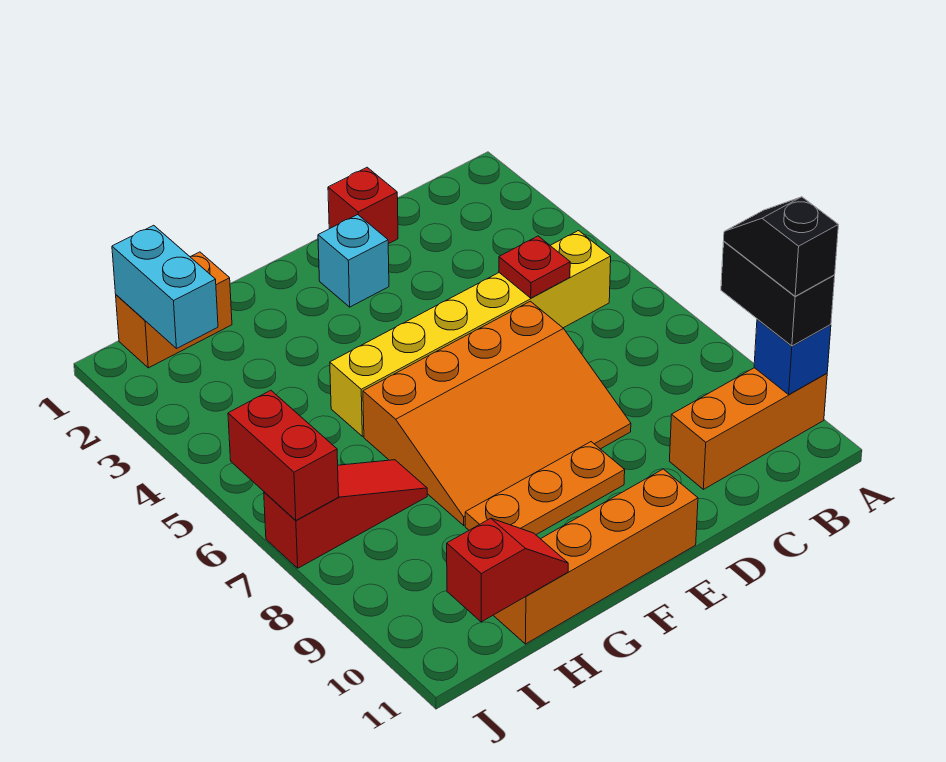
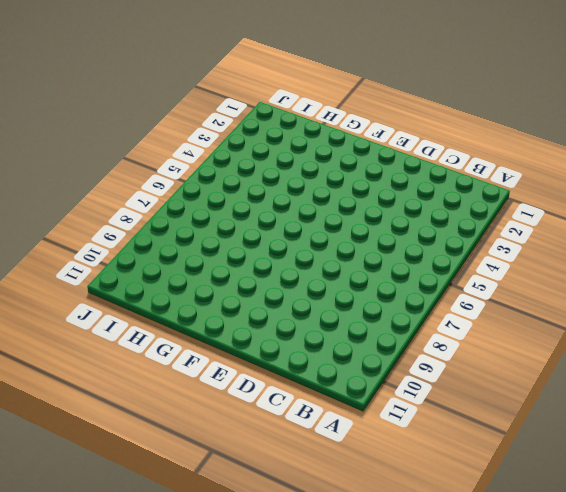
none -> orange brick A10:C10 level 1
none -> yellow brick B5:G5 level 1
none -> red brick D1 level 1

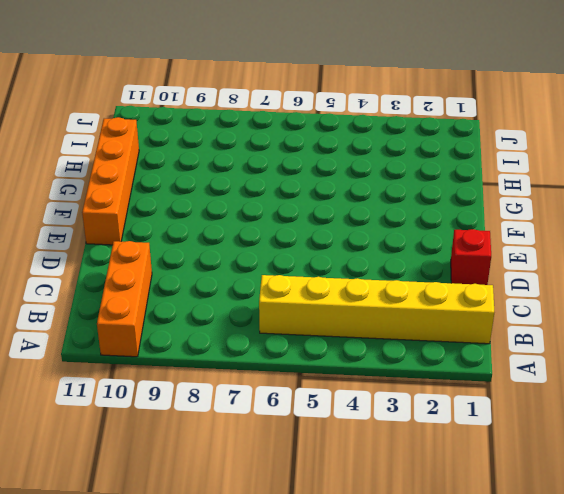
yellow brick B1:B6 level 1 -> yellow brick B5:G5 level 1
none -> orange slope D6:G8 level 1 top 6
none -> cyan brick E2 level 1
none -> orange plate E9:G9 level 1

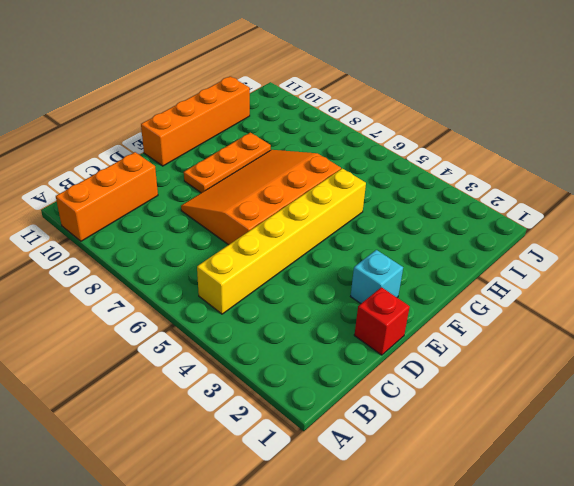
none -> orange brick H1:I1 level 1
none -> red slope H7:J7 level 1 top J
none -> blue brick A10 level 2

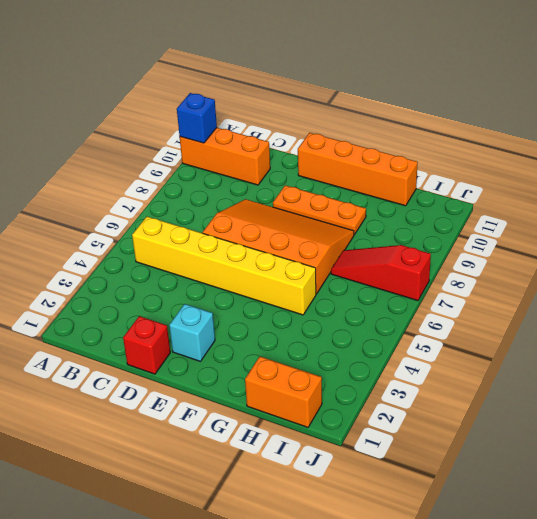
none -> red plate C5 level 2
none -> red slope H11:I11 level 2 top I
none -> cyan brick I1:I2 level 2

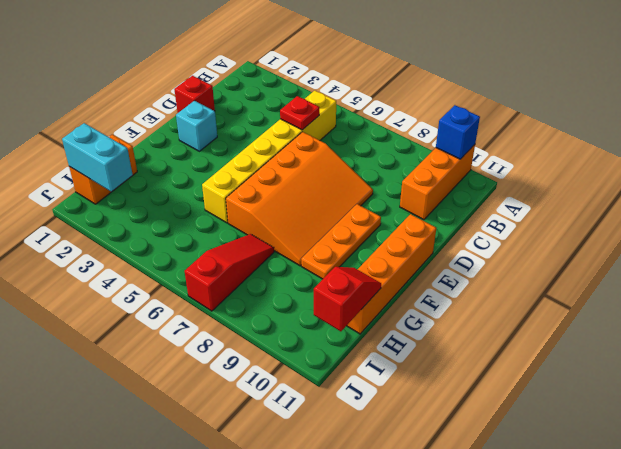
none -> red brick J6:J7 level 2
none -> black brick A9:A10 level 3
none -> black slope A9:A10 level 4 top 10

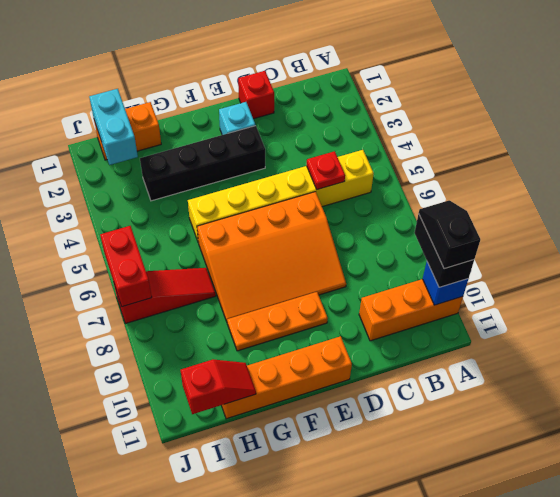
black brick E3:H3 level 1 -> none

